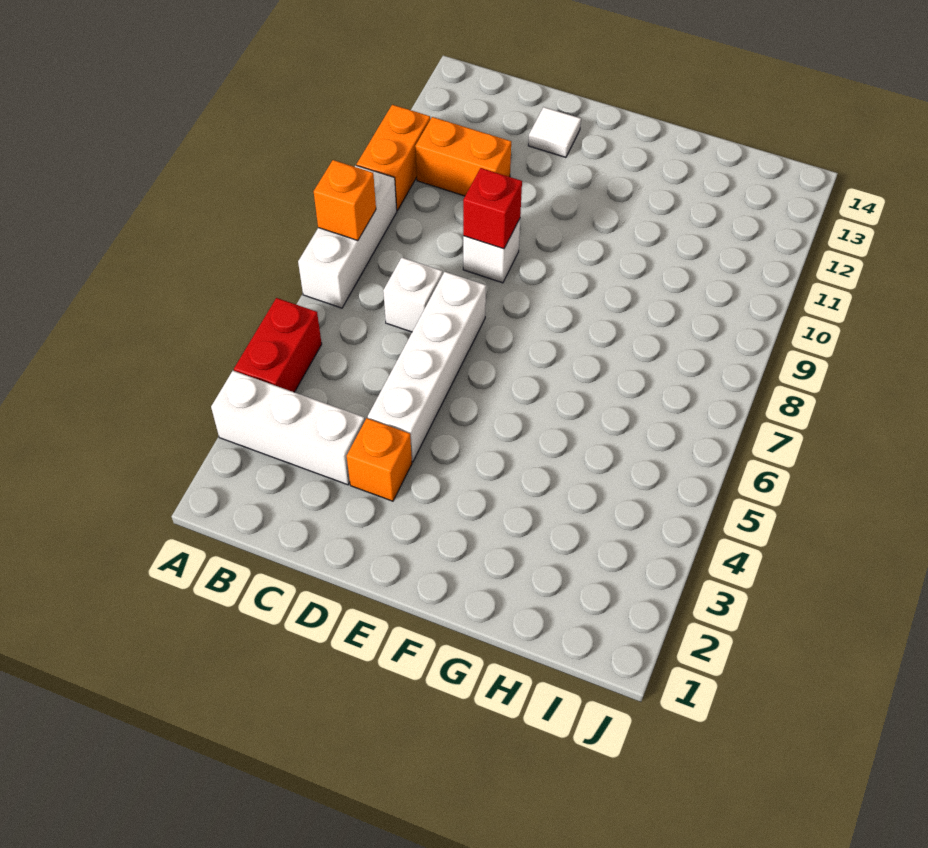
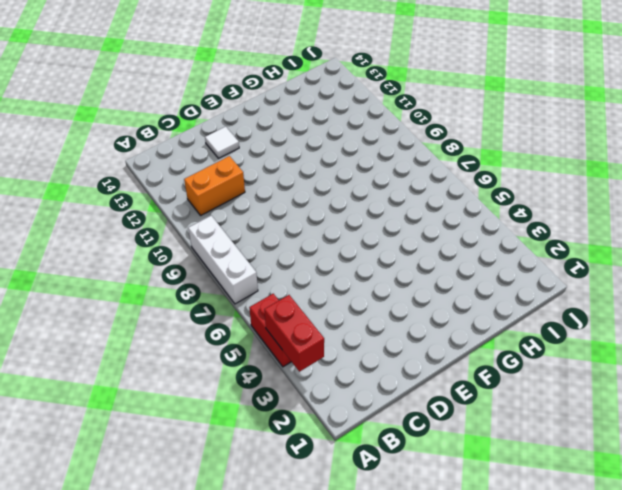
red brick A3:A4 level 2 -> none
none -> white brick A3:C3 level 1
none -> orange brick A10:A11 level 1
none -> white brick C7 level 1

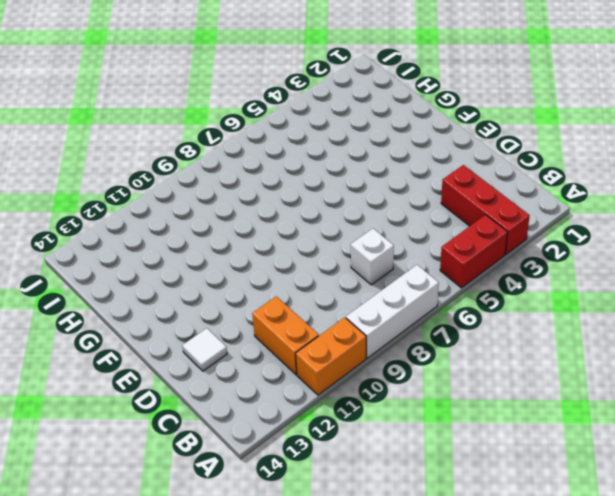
red brick A3:C3 level 1 -> white brick A3:C3 level 1
none -> orange brick D3 level 1
none -> white brick D4:D7 level 1
none -> white brick D9 level 1

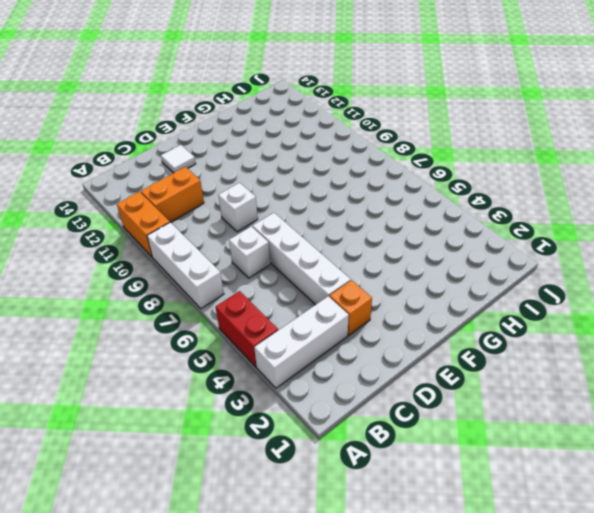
none -> orange brick A8 level 2
none -> red brick D9 level 2

